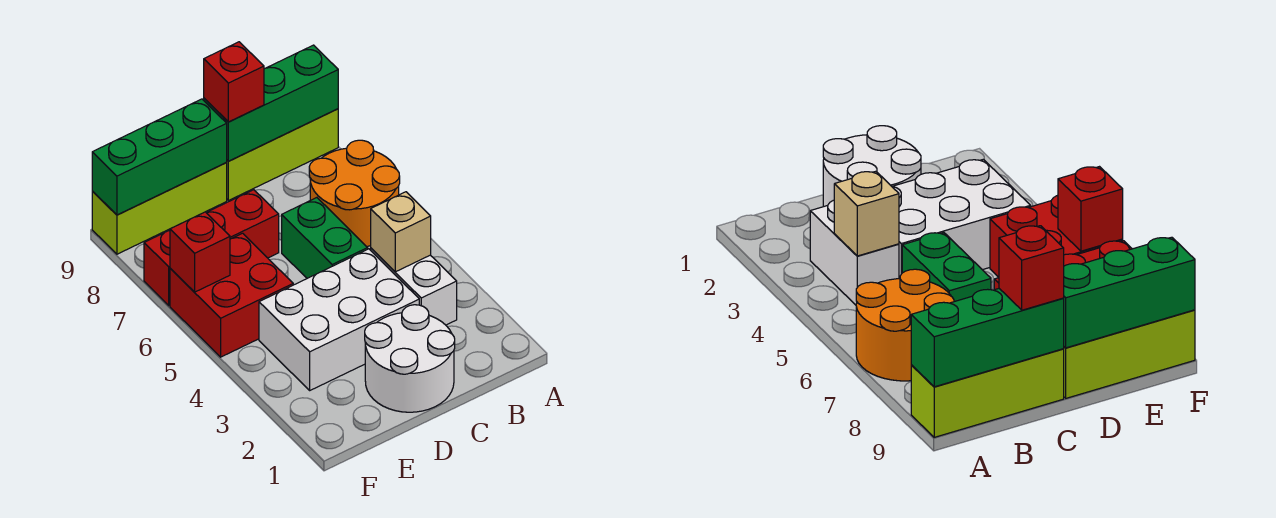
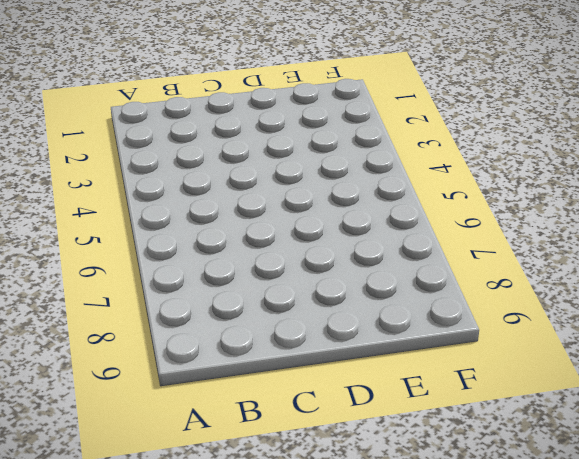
none -> orange round brick A6:B7 level 1
none -> lime brick A9:C9 level 1
none -> white brick B3:B4 level 1

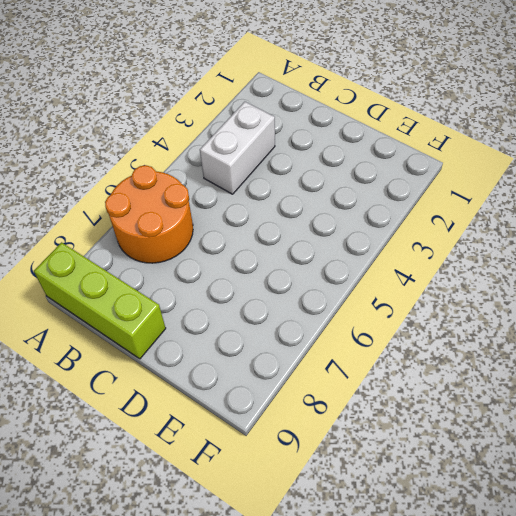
none -> white round brick C1:D2 level 1
none -> white brick C3:E4 level 1
none -> green brick C5:C6 level 1

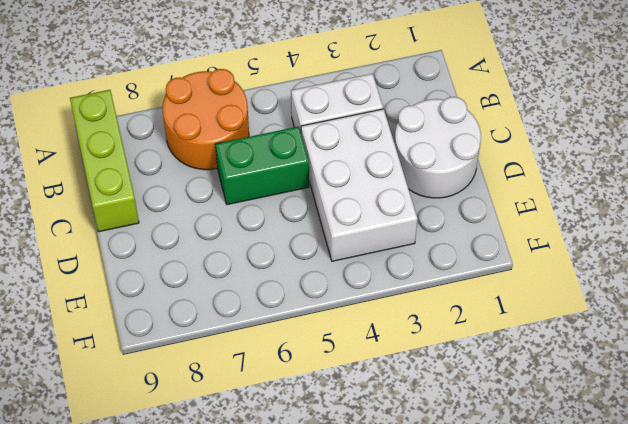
none -> red brick D7:F7 level 1
none -> lime brick D9:F9 level 1
none -> red brick E5:F6 level 1

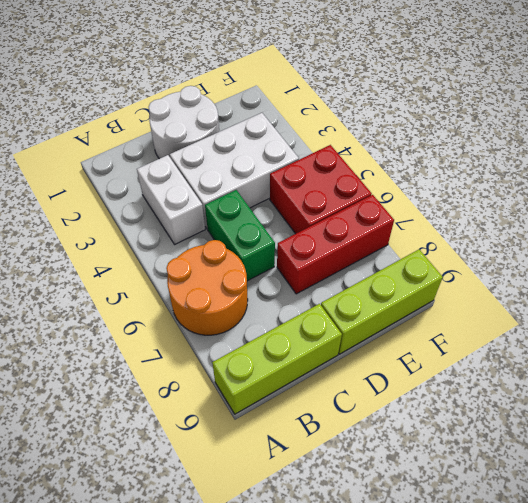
none -> green brick A9:C9 level 2
none -> tan brick B4 level 2
none -> green brick D9:F9 level 2

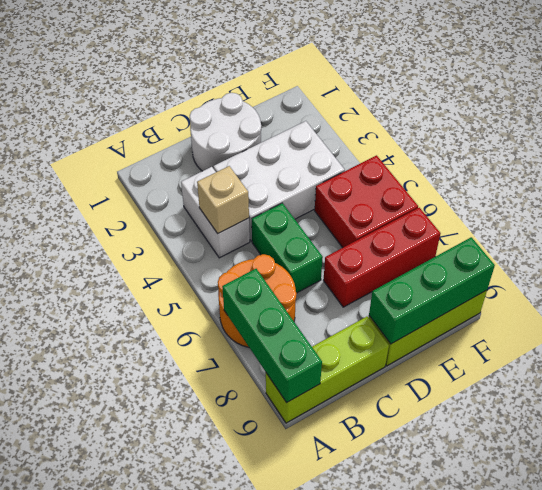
green brick A7:A9 level 2 -> green brick A9:C9 level 2
none -> red brick F6 level 2
none -> red brick C9 level 3

